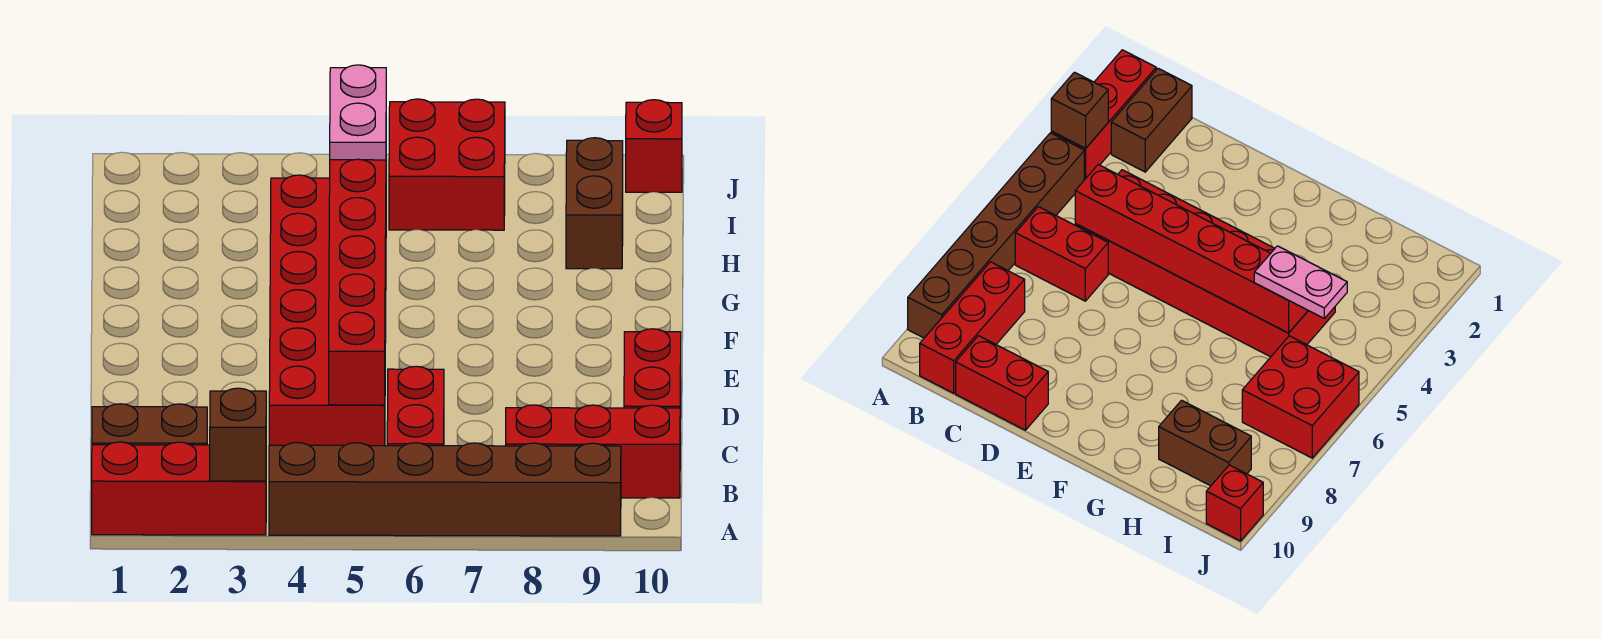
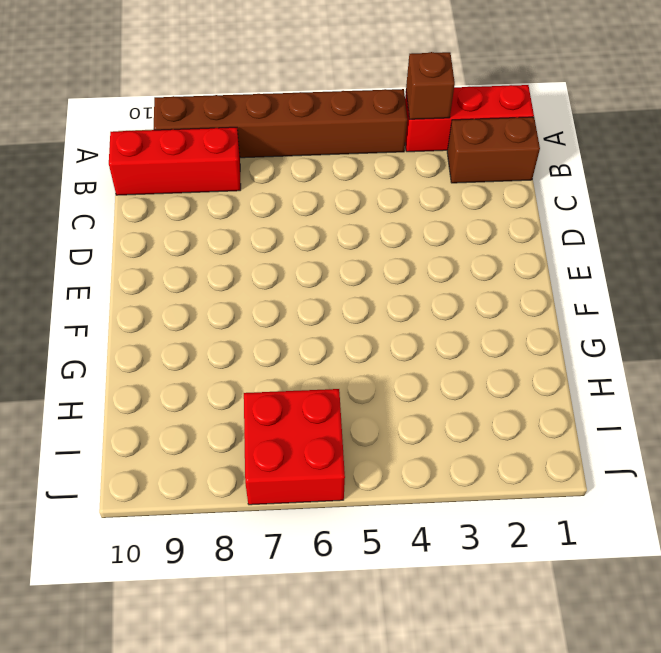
none -> red brick B6:C6 level 1
none -> red brick C4:H5 level 1
none -> red brick C10:D10 level 1

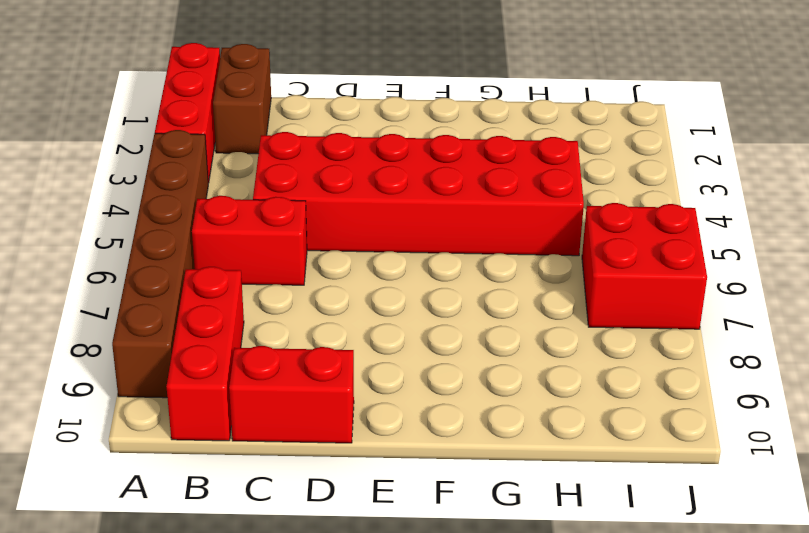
none -> brown brick H9:I9 level 1
none -> red brick J10 level 1
none -> brown brick A3 level 2

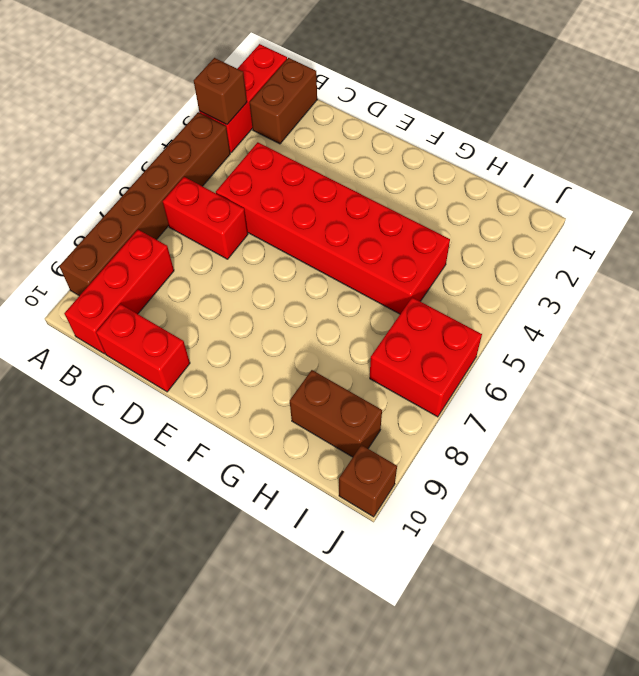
brown brick J10 level 1 -> red brick J10 level 1
none -> red brick C5:H5 level 2
none -> pink plate H5:I5 level 3

